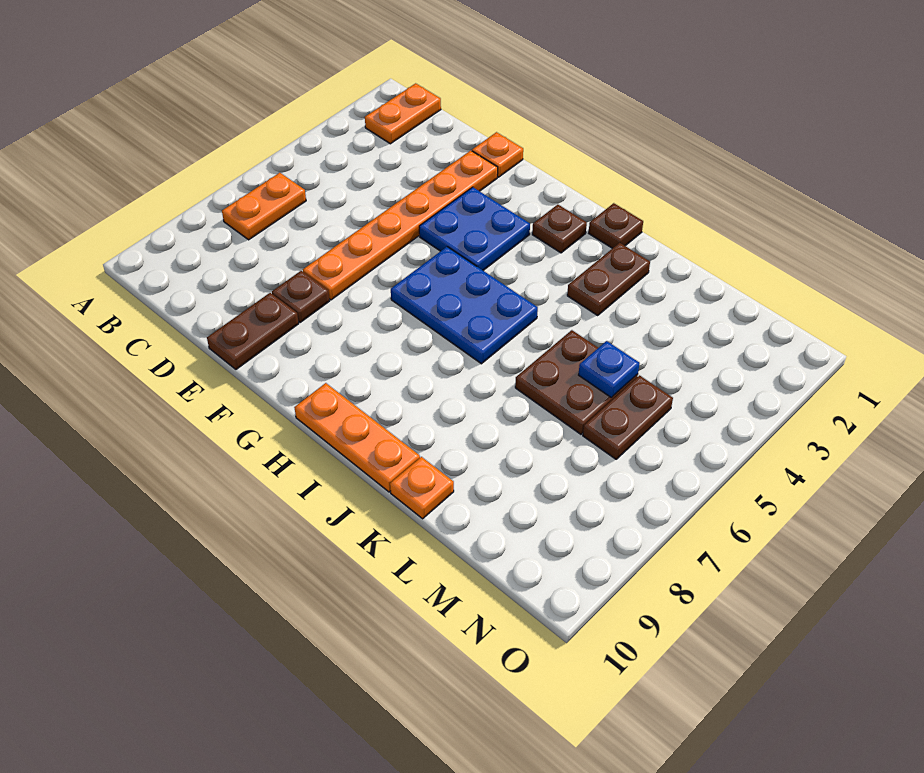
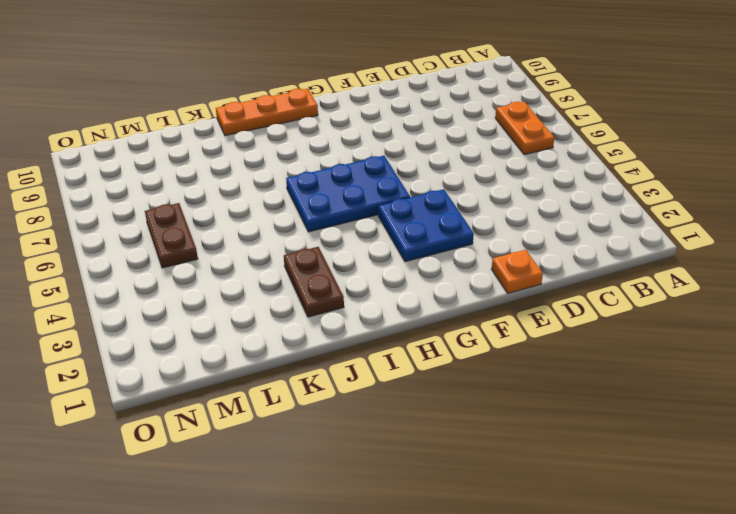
none -> orange plate B1:B2 level 1
none -> orange plate E2:E7 level 1
none -> brown plate E8 level 1

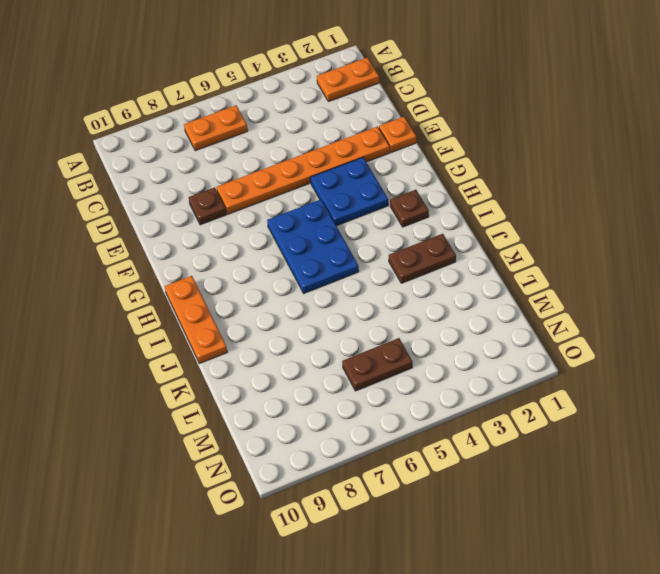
none -> brown plate E9:E10 level 1
none -> brown plate I1 level 1
none -> brown plate K5:L6 level 1

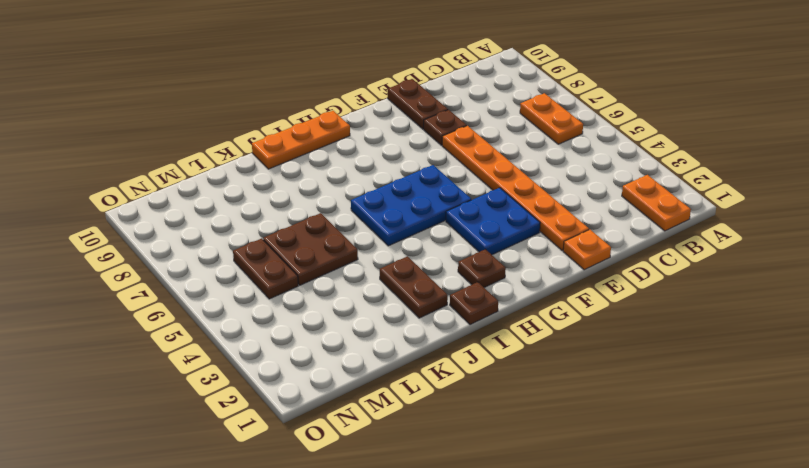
none -> orange plate K10 level 1
none -> blue plate L5 level 2

